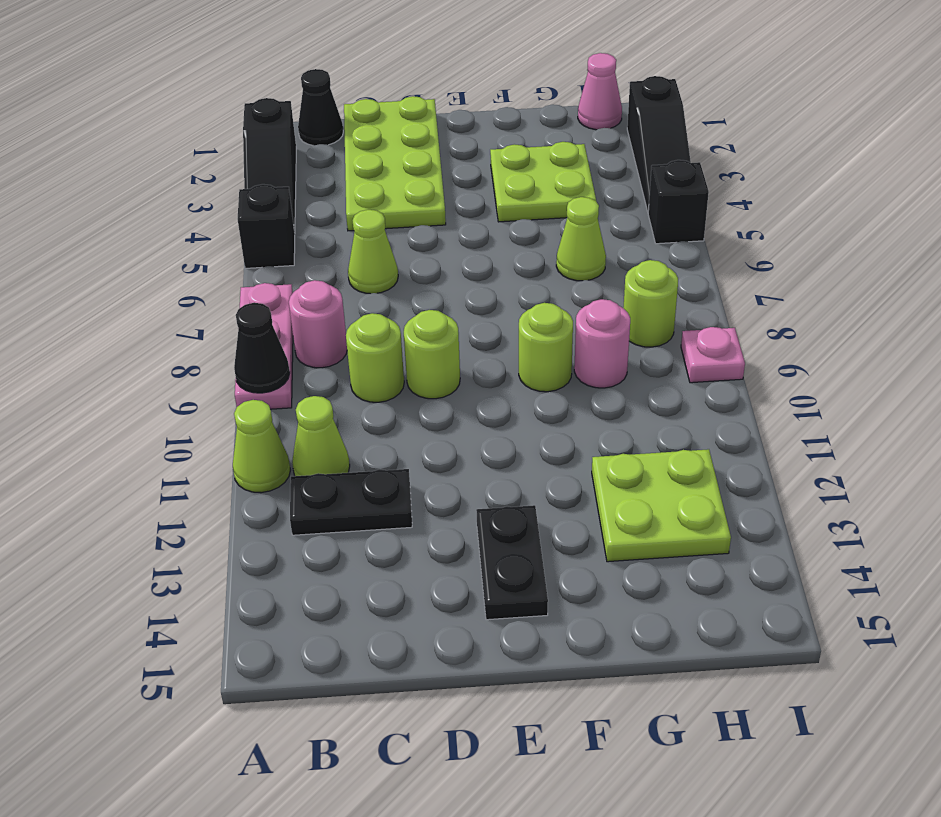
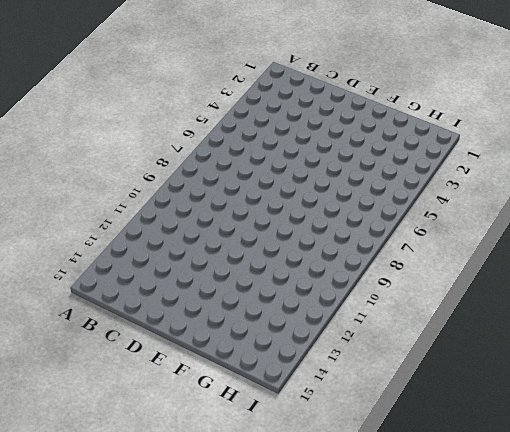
none -> black slope A2:A4 level 1 top 2
none -> black brick A5 level 1
none -> pink plate A7:A9 level 1

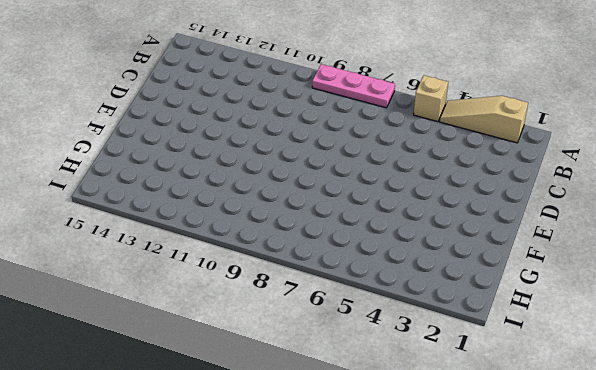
tan slope A2:A4 level 1 top 2 -> black slope A2:A4 level 1 top 2
tan brick A5 level 1 -> black brick A5 level 1
none -> lime cone A11 level 1
none -> black cone B1 level 1
none -> pink round brick B8 level 1

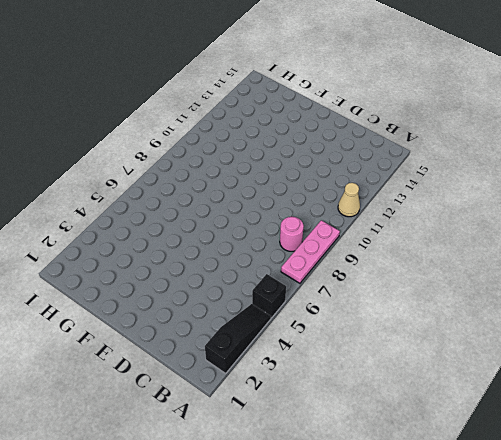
tan cone A11 level 1 -> lime cone A11 level 1
none -> black cone B1 level 1
none -> lime cone B11 level 1
none -> black plate B12:C12 level 1

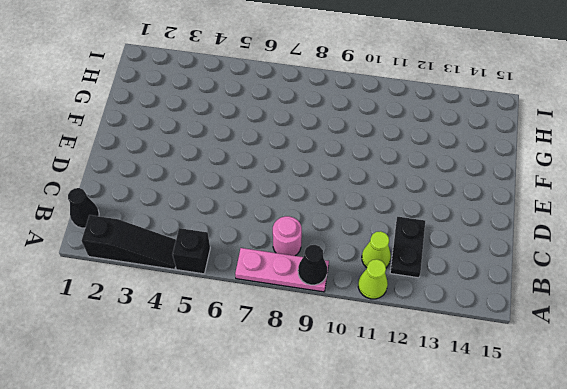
none -> lime plate C1:D4 level 1
none -> lime cone C6 level 1
none -> lime round brick C9 level 1

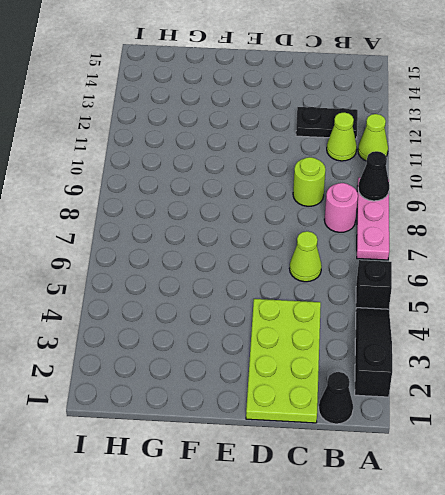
none -> lime round brick D9 level 1
none -> black plate E13:E14 level 1
none -> lime plate F3:G4 level 1

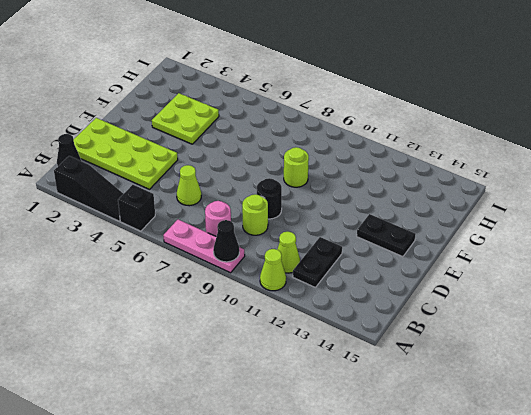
black round brick D9 level 1 -> lime round brick D9 level 1
none -> lime cone G6 level 1
none -> pink round brick G9 level 1
none -> lime plate G12:H13 level 1

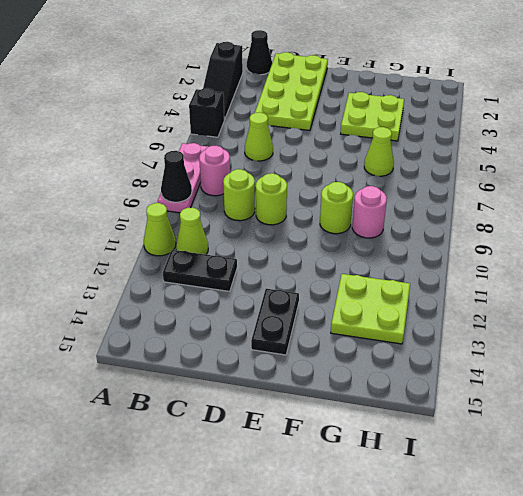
none -> pink cone H1 level 1
none -> lime round brick H8 level 1
none -> black slope I2:I4 level 1 top 2

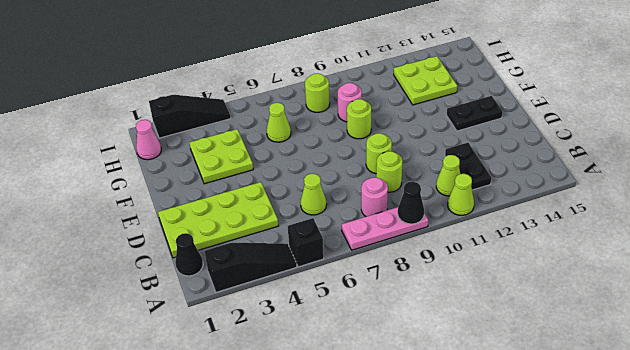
none -> black brick I5 level 1
none -> pink plate I9 level 1

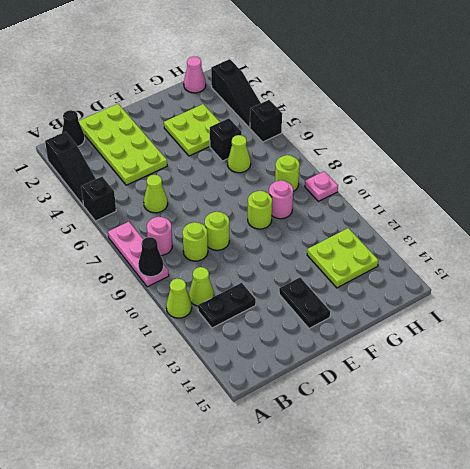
black brick G5 level 1 -> none

